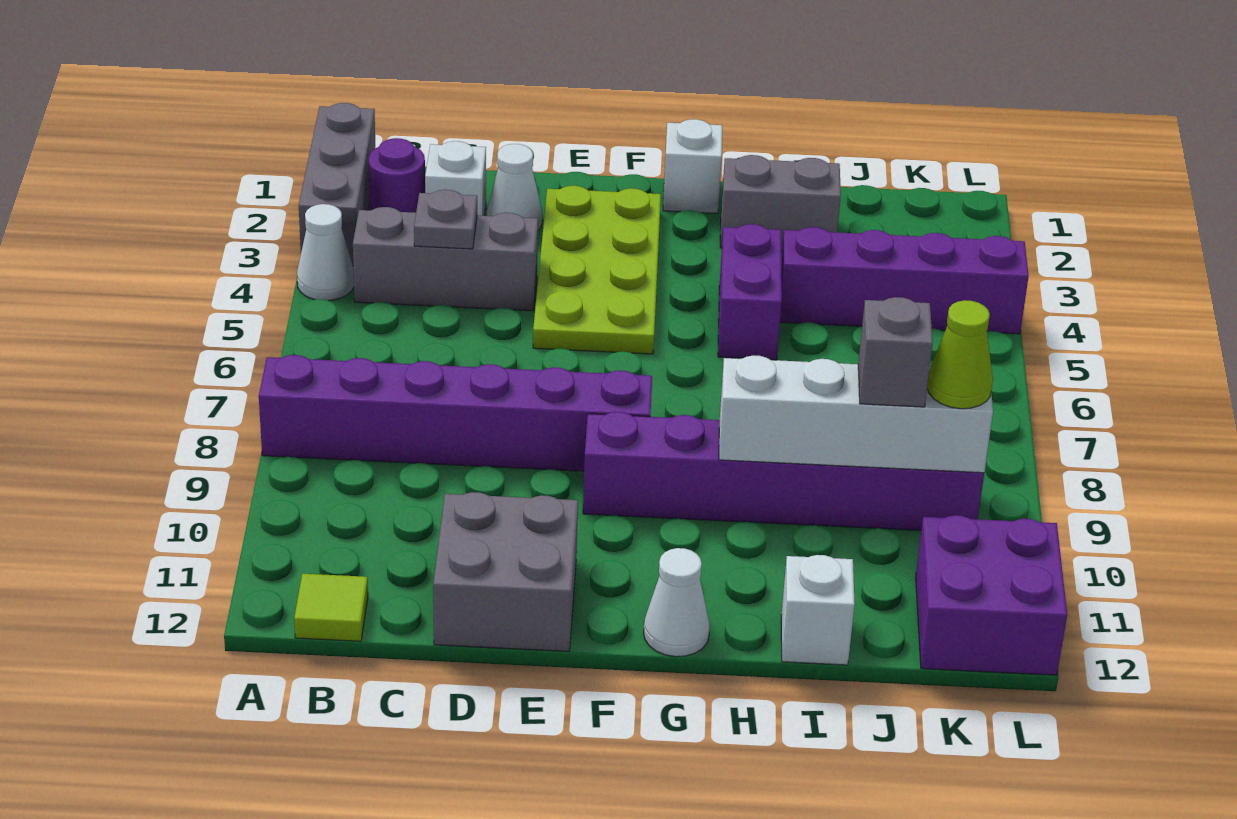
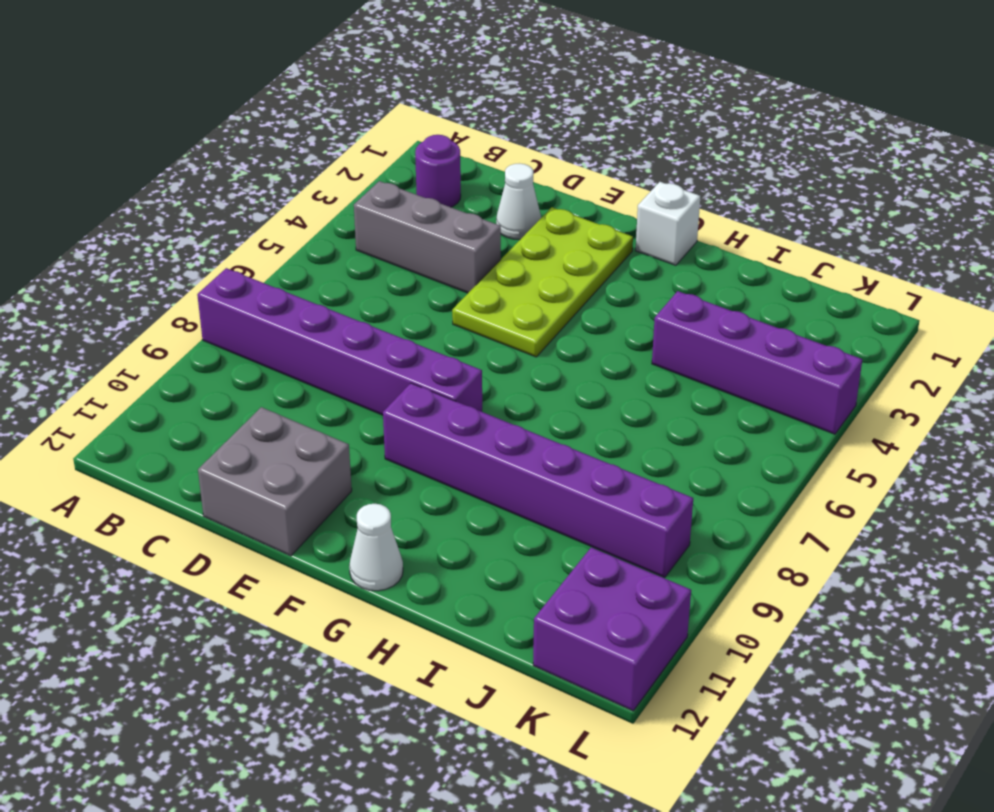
none -> grey brick A1:A3 level 1
none -> white cone A4 level 1
none -> lime tile B12 level 1

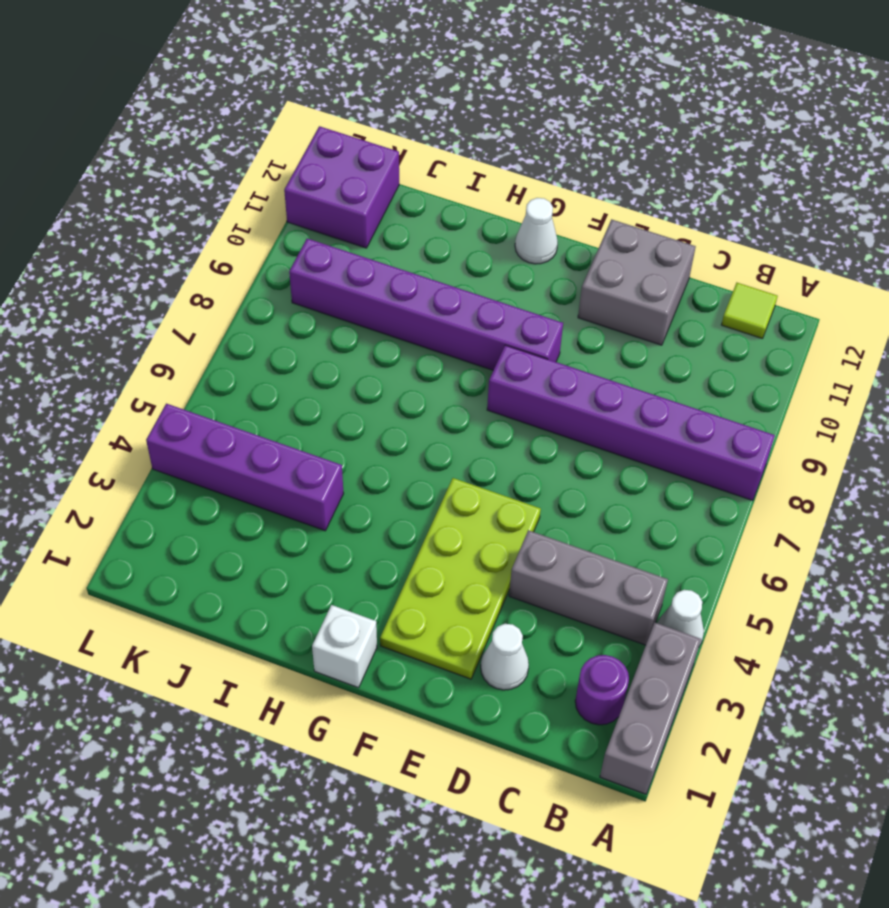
none -> white brick C2 level 1
none -> grey brick H2:I2 level 1
none -> purple brick H4:H5 level 1

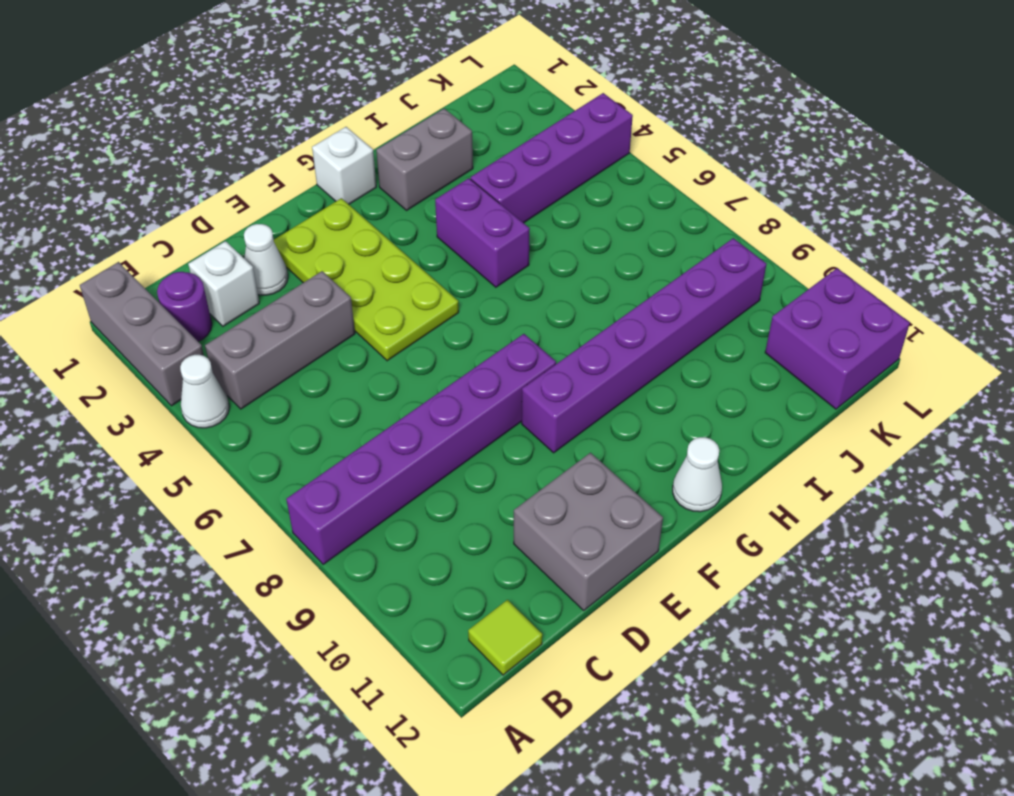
none -> white brick I12 level 1
none -> grey plate C4 level 2
none -> white brick H9:K9 level 2

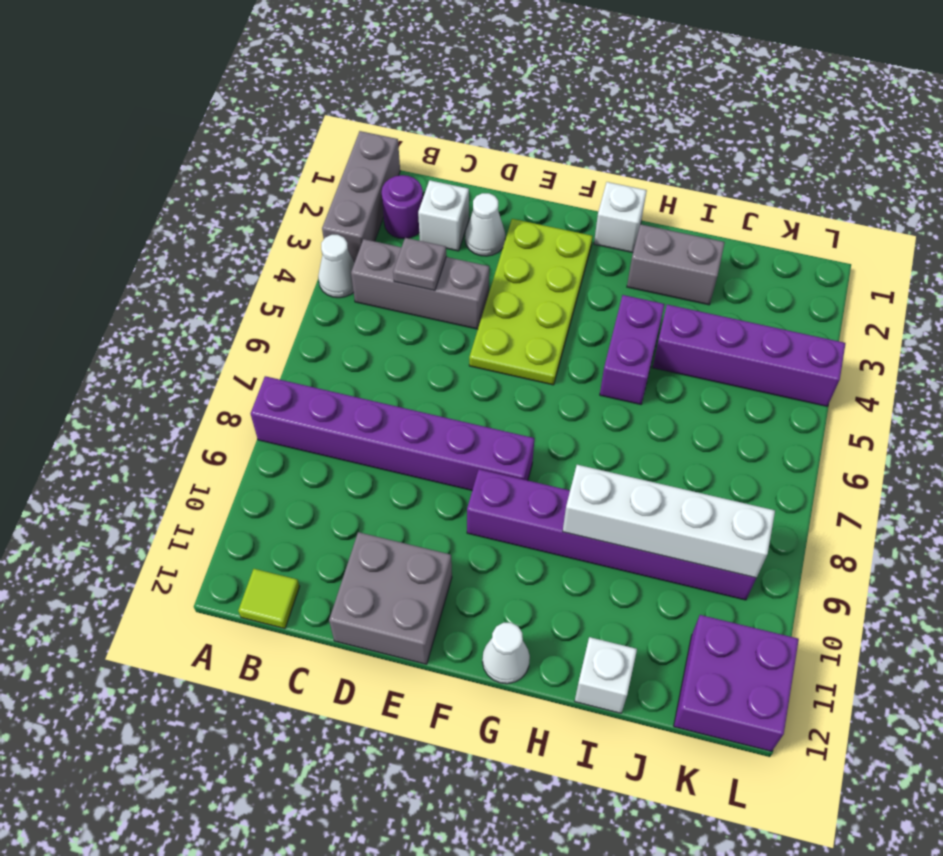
none -> grey brick J9 level 3
none -> lime cone K9 level 3

